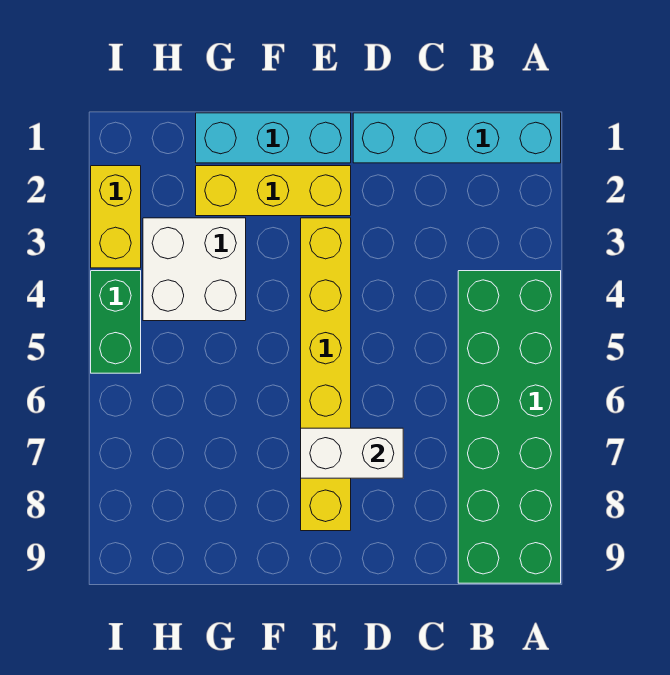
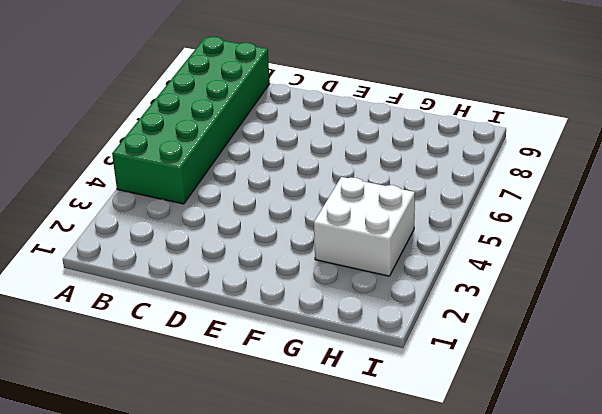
none -> cyan brick A1:D1 level 1
none -> cyan brick E1:G1 level 1

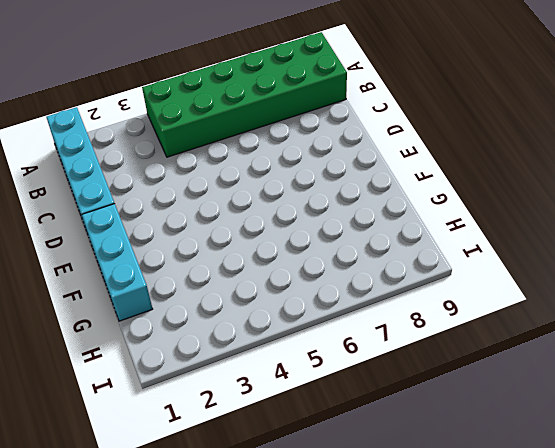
none -> yellow brick E2:G2 level 1
none -> yellow brick E3:E8 level 1

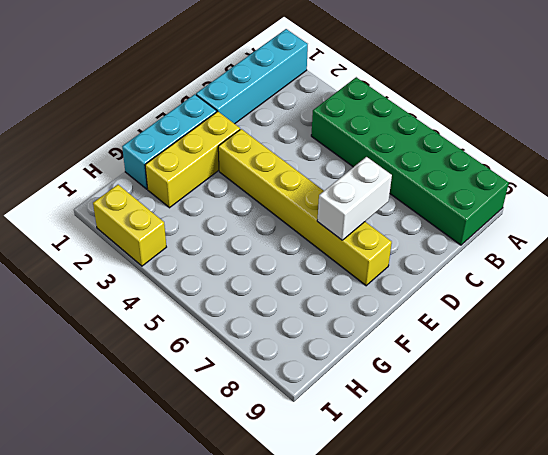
none -> white brick G3:H4 level 1
none -> green brick I4:I5 level 1

